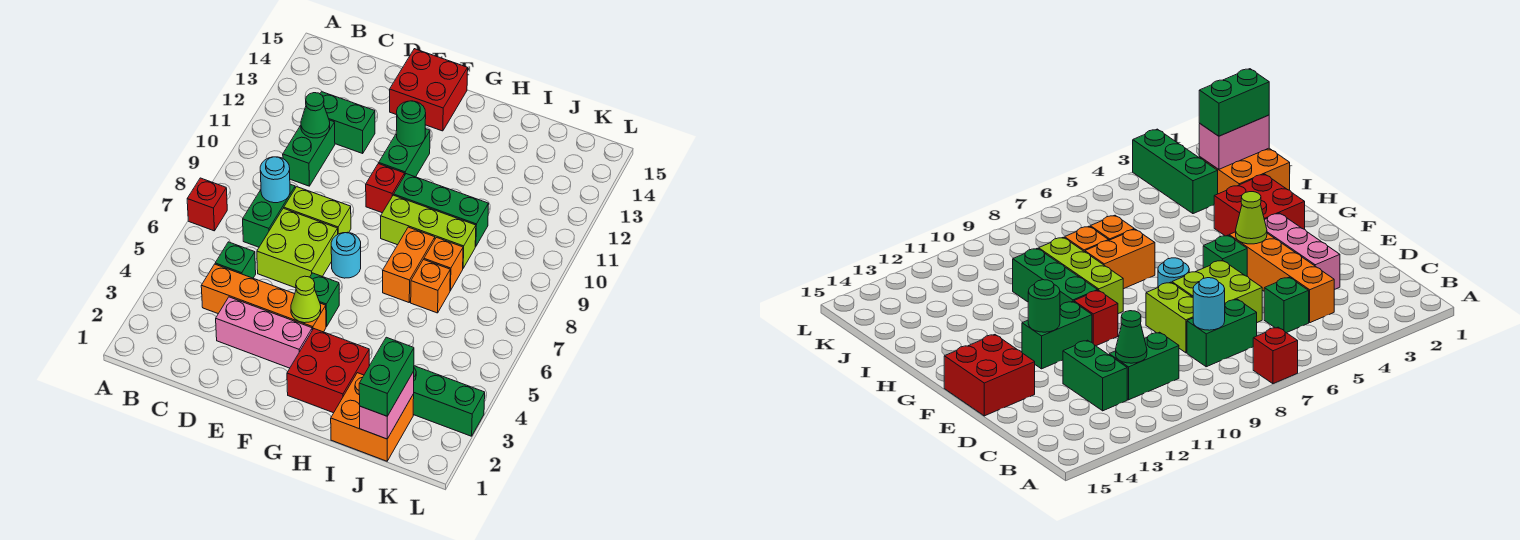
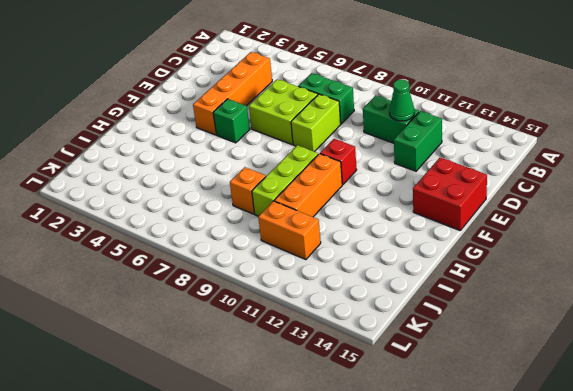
orange brick G10:I10 level 1 -> green brick G10:I10 level 1
orange brick J10:J11 level 1 -> orange brick H7:H8 level 1
none -> red brick A7 level 1
none -> green brick C5 level 1
none -> pink brick D3:F3 level 1

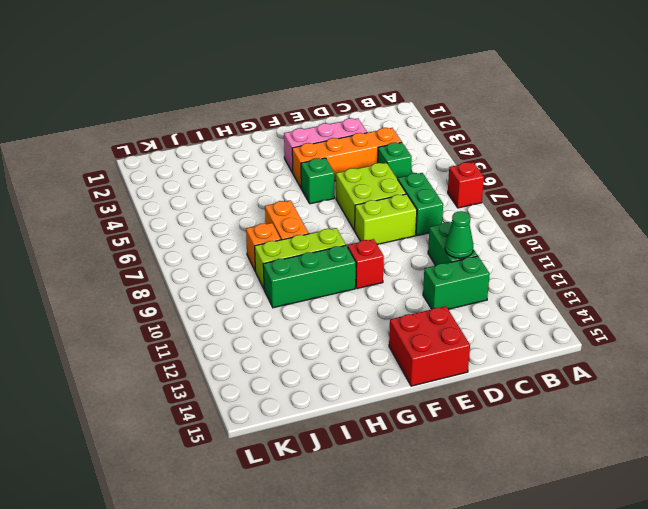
none -> cyan round brick F7 level 1
none -> green brick F11:F12 level 1
none -> red brick G2:H3 level 1

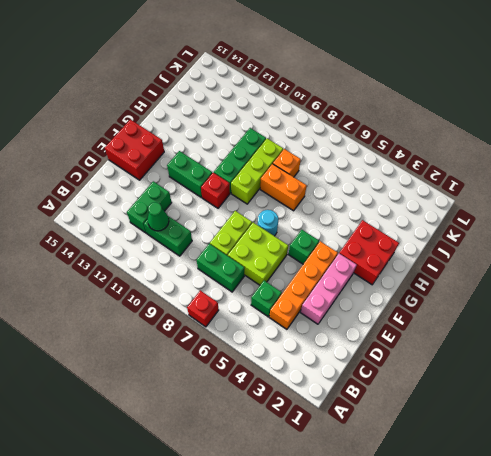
none -> orange brick I1:J2 level 1
none -> orange brick I7 level 1
none -> green brick J3:L3 level 1

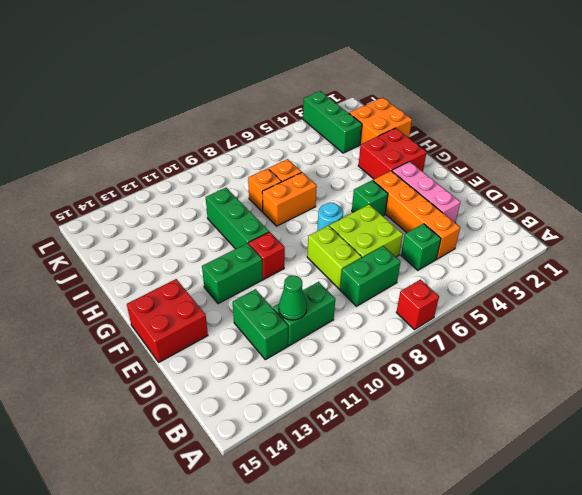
none -> lime brick G9:I9 level 1
none -> cyan round brick C8 level 2
none -> lime cone F4 level 2

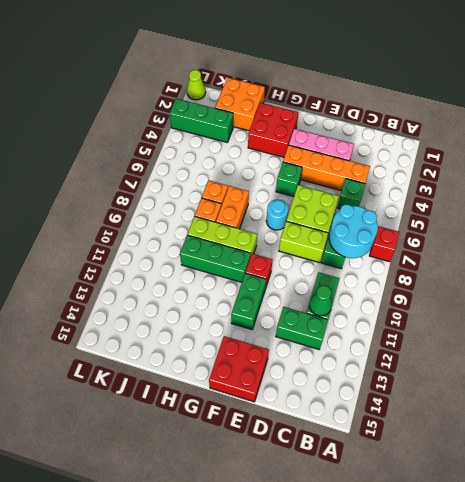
cyan round brick B7:C8 level 2 -> cyan round brick C8 level 2
lime cone L1 level 1 -> lime cone F4 level 2
none -> green round brick F12 level 2
none -> pink brick J1:J2 level 2
none -> green brick J1:J2 level 3

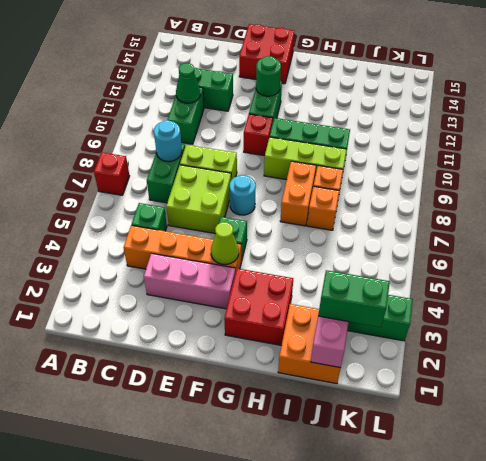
green brick J2:K2 level 3 -> green brick J1:J2 level 3

